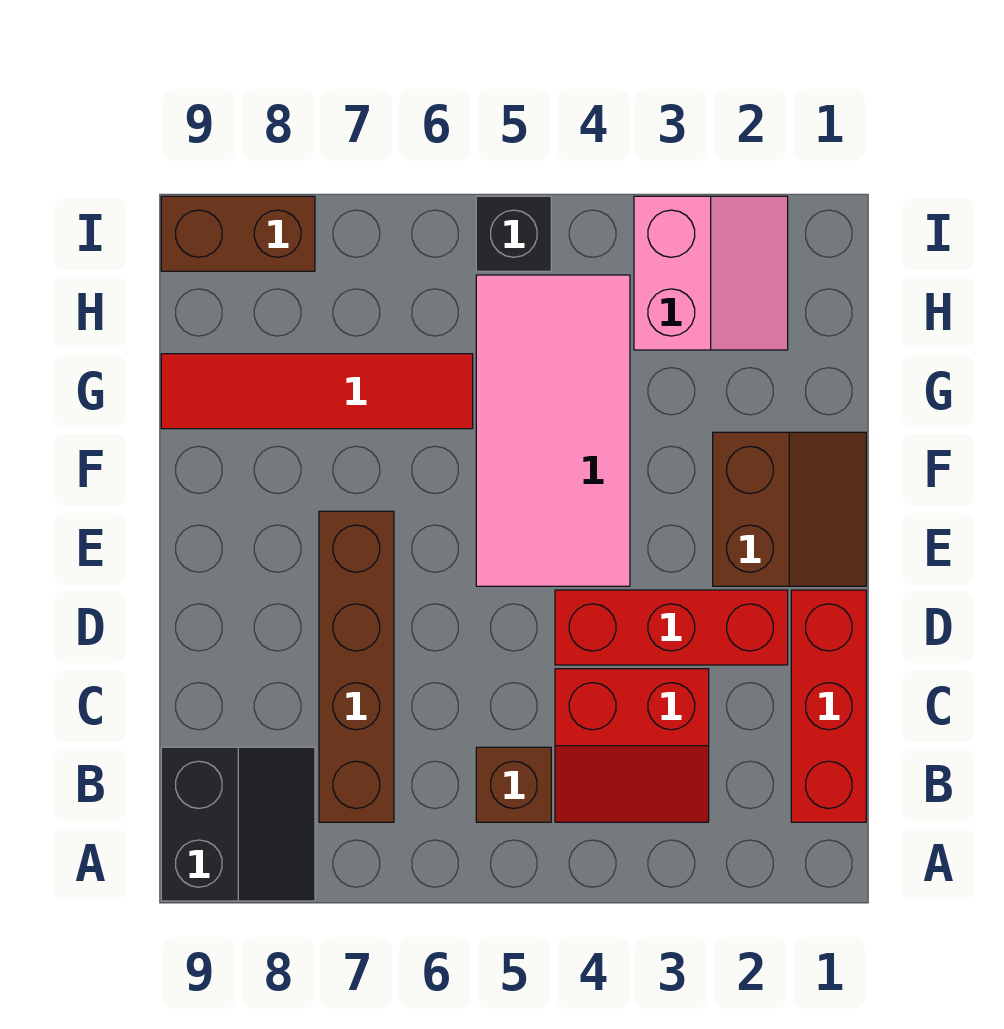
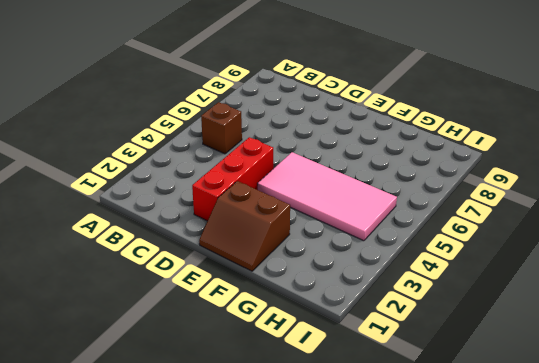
none -> black slope A8:B9 level 1 top 9
none -> red brick B1:D1 level 1
none -> red slope B3:C4 level 1 top C

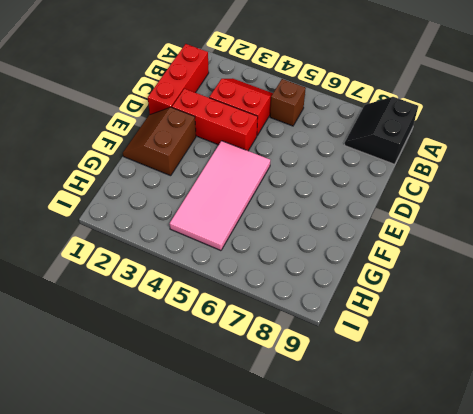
none -> brown brick B7:E7 level 1
none -> red tile G6:G9 level 1
none -> pink slope H2:I3 level 1 top 3

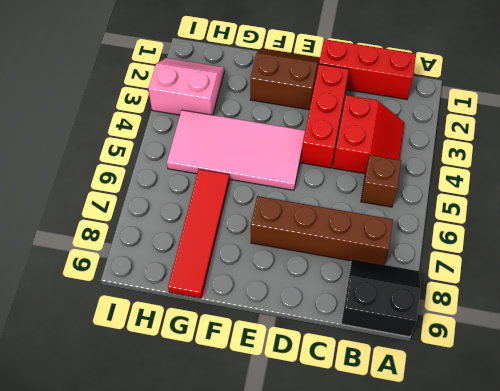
none -> black brick I5 level 1
none -> brown brick I8:I9 level 1

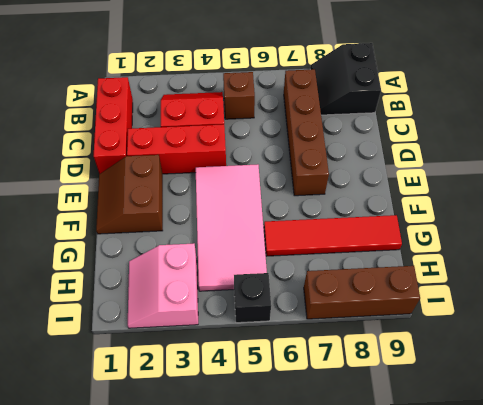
brown brick I7:I9 level 1 -> brown brick I8:I9 level 1

